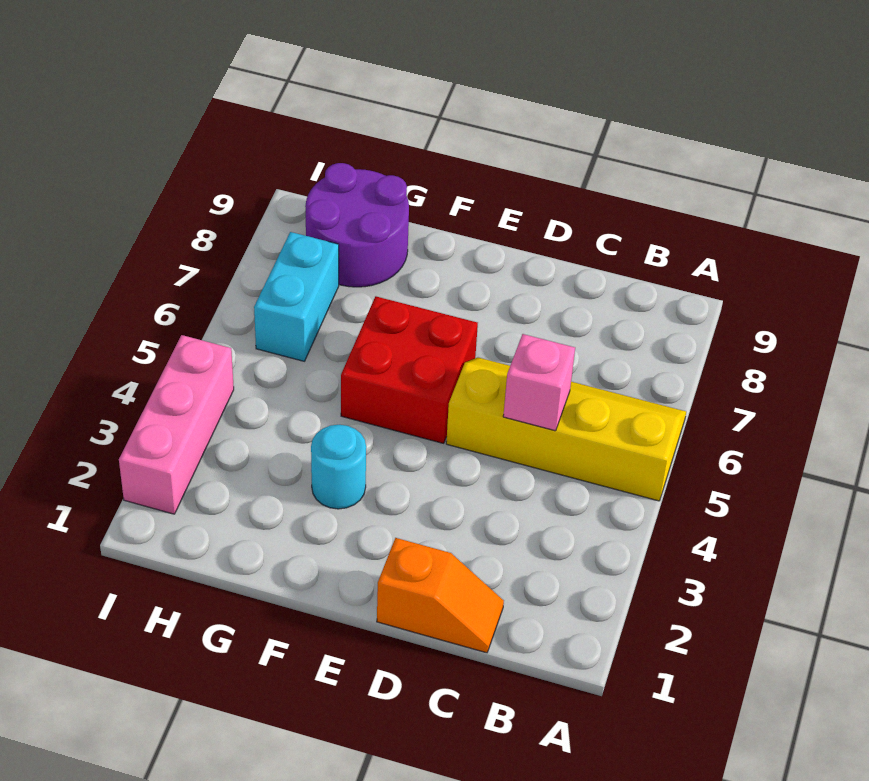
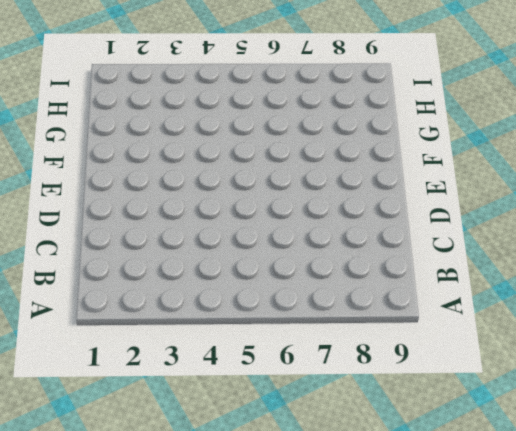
none -> yellow slope A5:D6 level 1 top 5
none -> orange slope C1:D1 level 1 top D

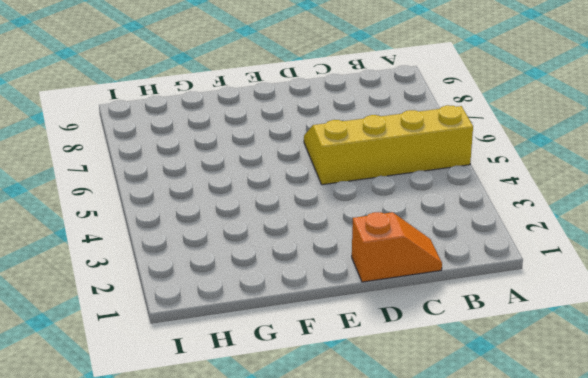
none -> red brick E5:F6 level 1
none -> cyan round brick F3 level 1

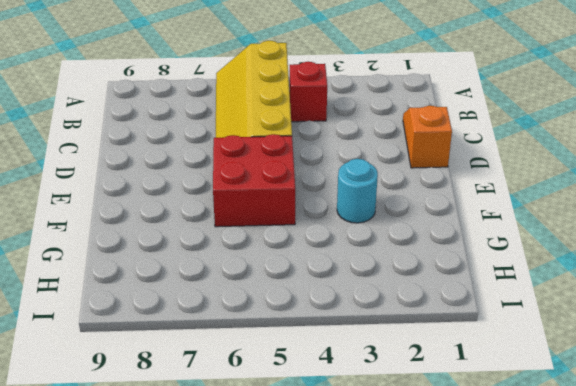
red brick B4 level 1 -> none
none -> purple round brick G8:H9 level 1
none -> cyan brick H6:H7 level 1

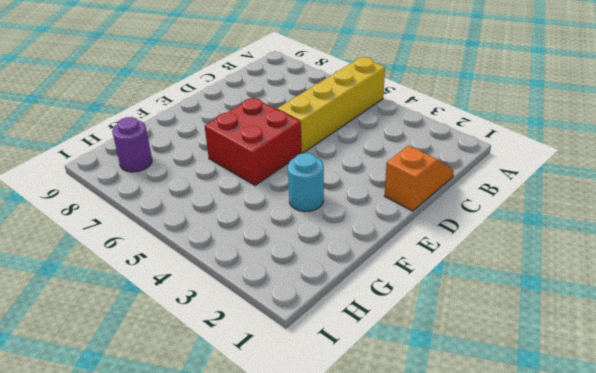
purple round brick H8 level 1 -> purple round brick G8:H9 level 1
none -> cyan brick H6:H7 level 1
none -> pink brick I2:I4 level 1

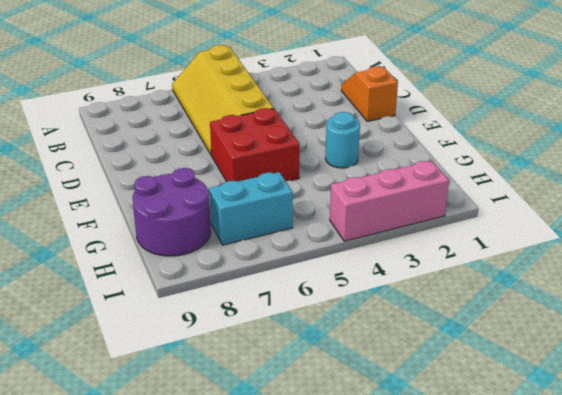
none -> pink brick C5 level 2

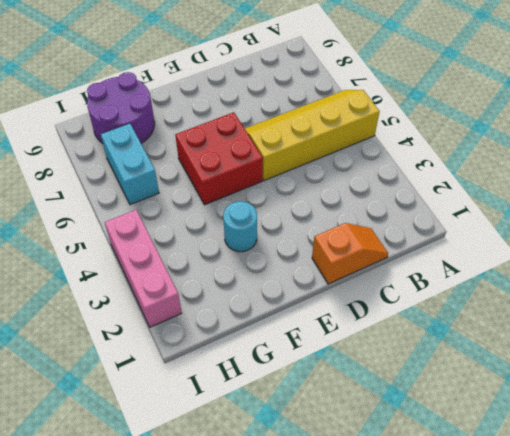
none -> pink brick C5 level 2

